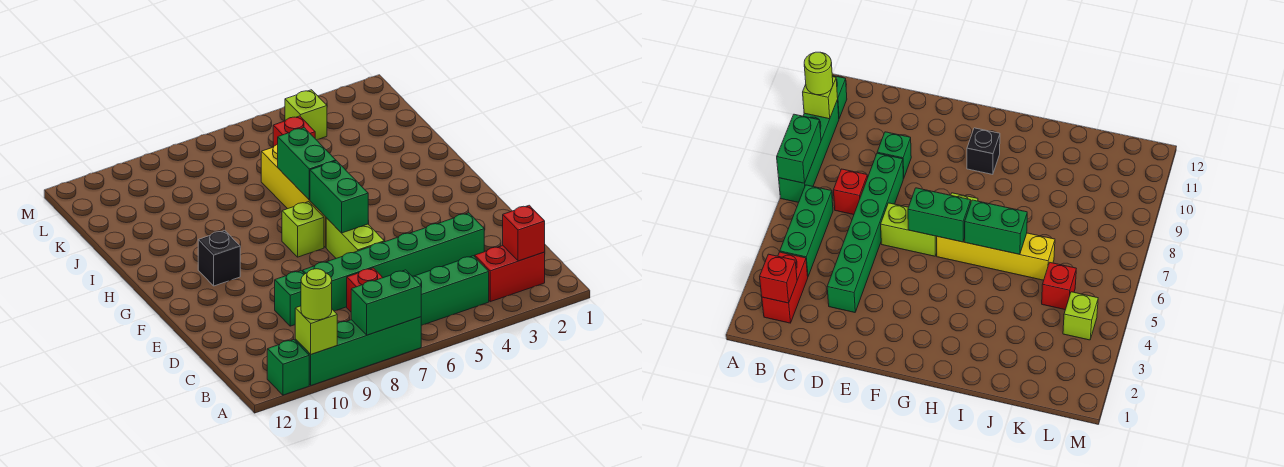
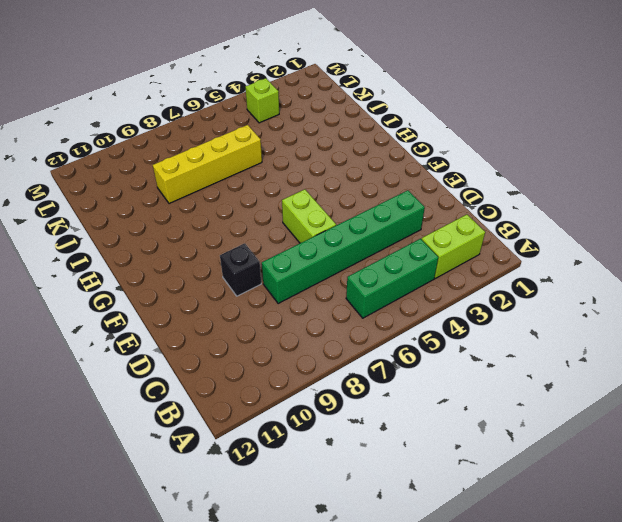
lime brick B2:B3 level 1 -> red brick B2:B3 level 1
black brick E9 level 1 -> black brick G10 level 1
yellow brick J6:J9 level 1 -> yellow brick G6:J6 level 1
none -> green brick A7:A10 level 1
none -> green brick A11 level 1
none -> red brick C7 level 1

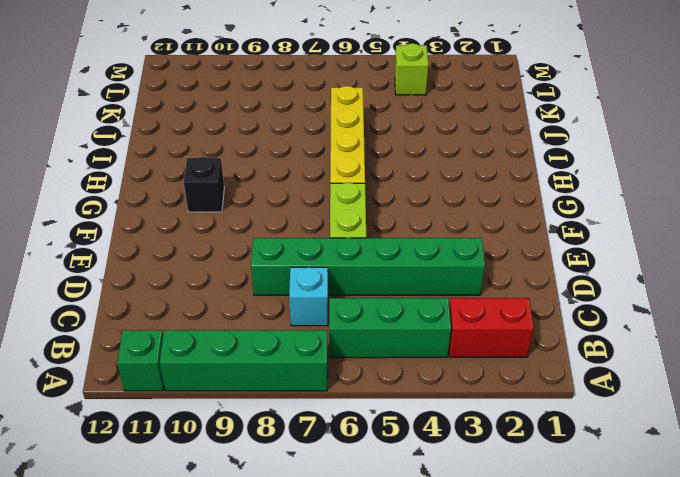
cyan brick C7 level 1 -> red brick C7 level 1
none -> green brick D9 level 1
none -> lime brick G7 level 1
none -> red brick K5 level 1

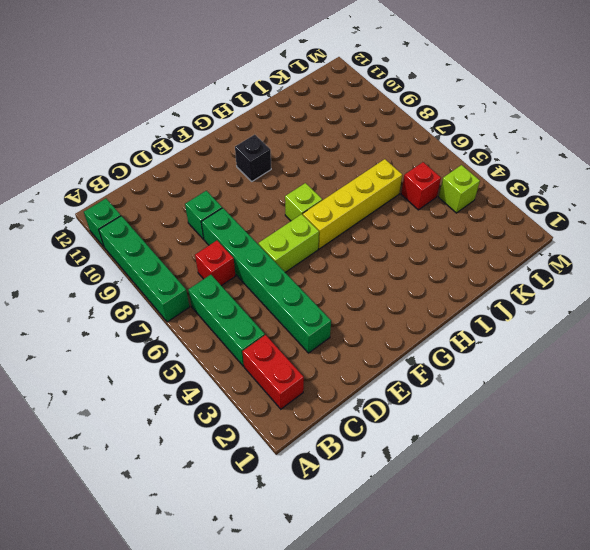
none -> green brick A7:A8 level 2
none -> lime brick A10 level 2
none -> red brick B2 level 2

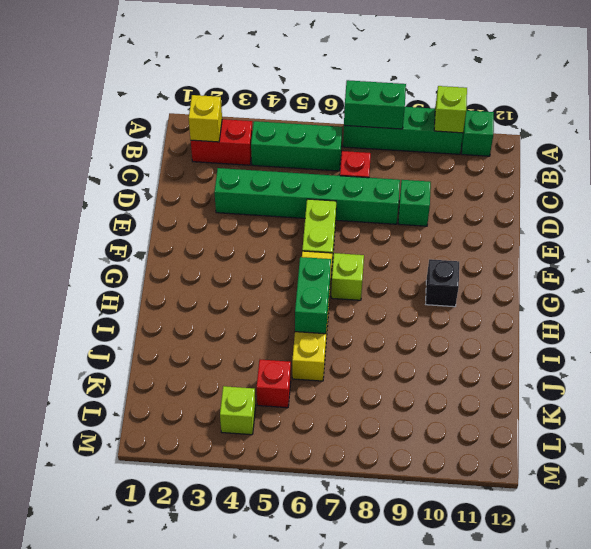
yellow brick B2 level 2 -> red brick B2 level 2
none -> green brick F6:G6 level 2
none -> lime round brick A10 level 3

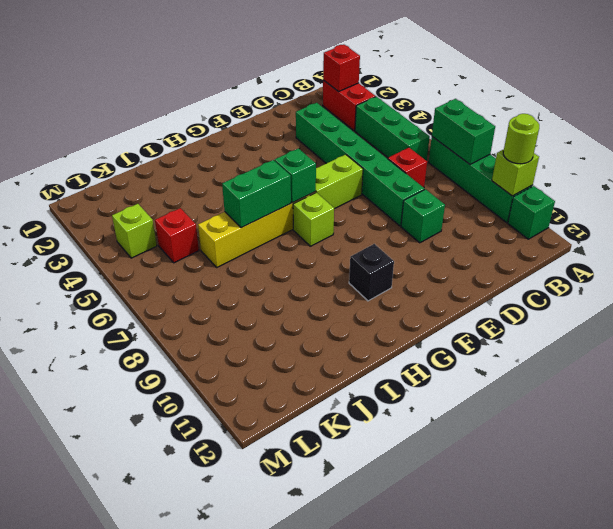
green brick G6 level 2 -> green brick F6:G6 level 2

